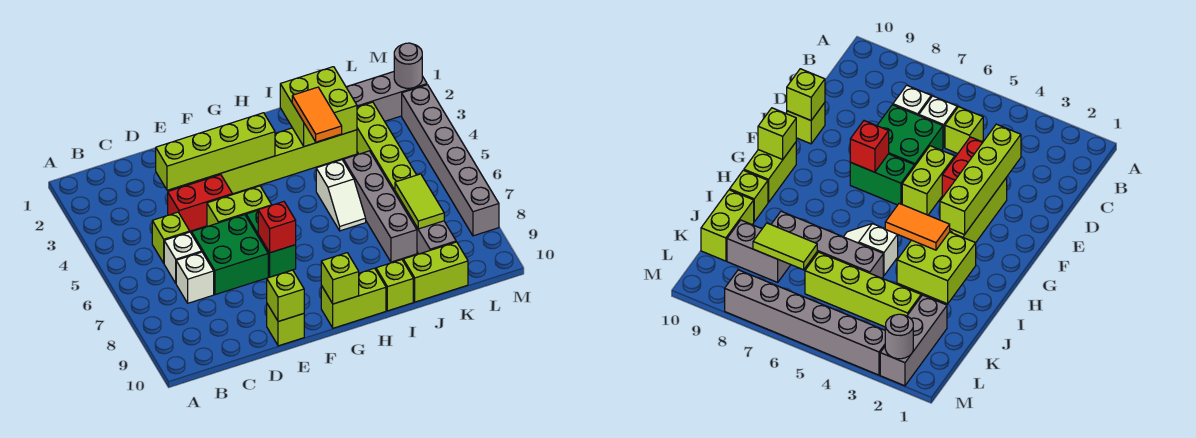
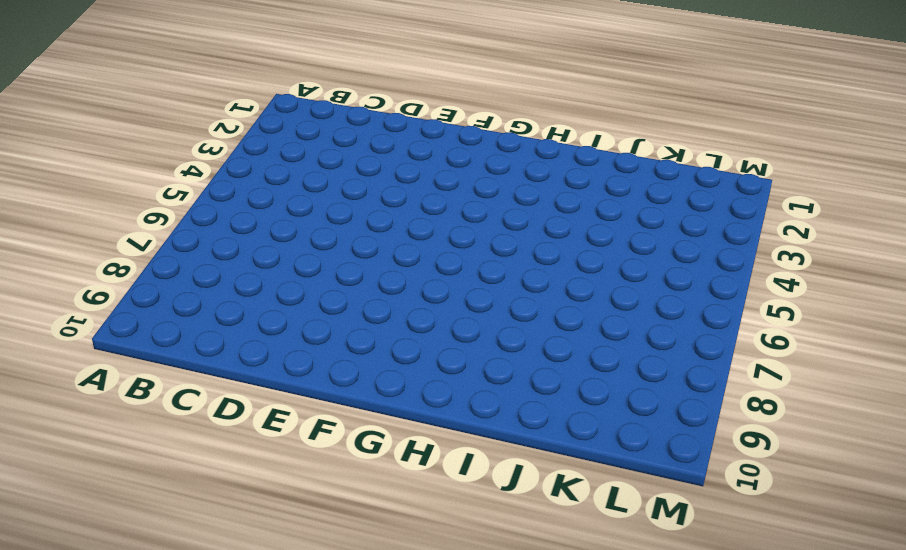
none -> lime brick C5 level 1
none -> white brick C6 level 1
none -> white brick C7 level 1

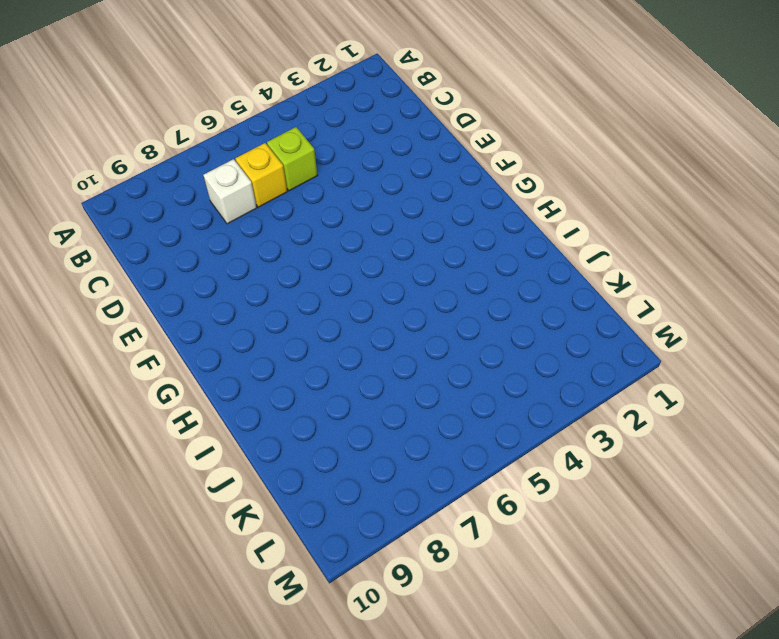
yellow brick C6 level 1 -> white brick C6 level 1
none -> red brick D4:E4 level 1
none -> green brick D6:E7 level 1
none -> lime brick E3:J3 level 1

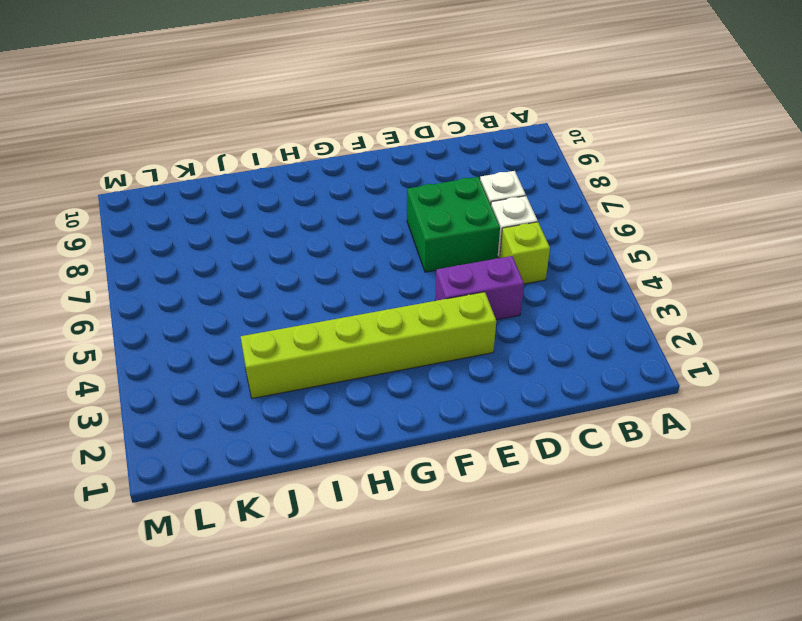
purple brick D4:E4 level 1 -> red brick D4:E4 level 1
none -> lime brick E5:F5 level 1
none -> lime brick E10 level 1
none -> green brick F6:F7 level 1

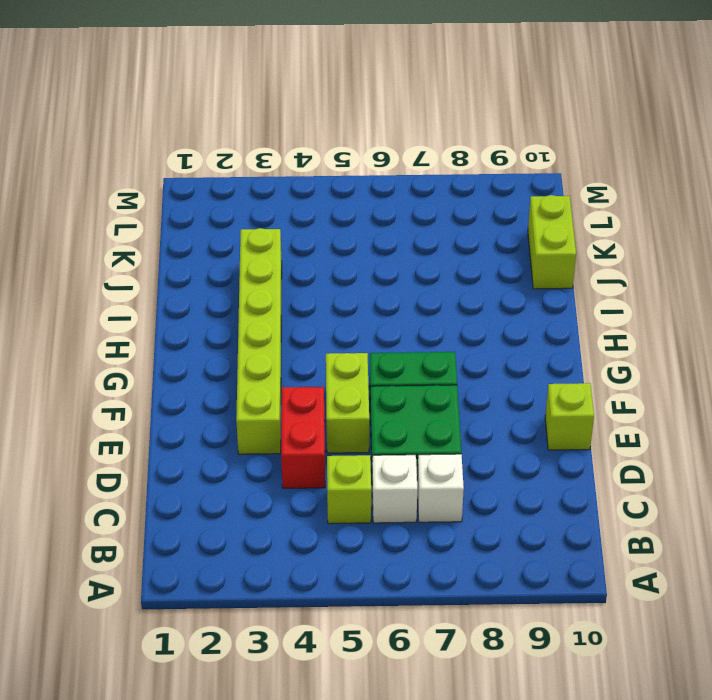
none -> lime brick G10:H10 level 1
none -> white slope I5:I6 level 1 top 5
none -> lime brick I10 level 1

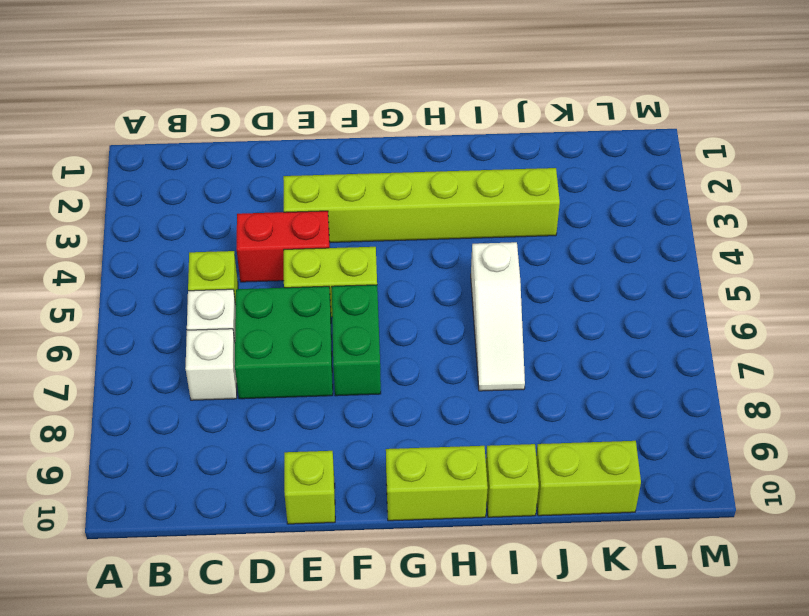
white slope I5:I7 level 1 top 5 -> white slope I5:I6 level 1 top 5
none -> grey brick J5:J8 level 1
none -> grey brick K2:M2 level 1
none -> lime brick K3:K6 level 1

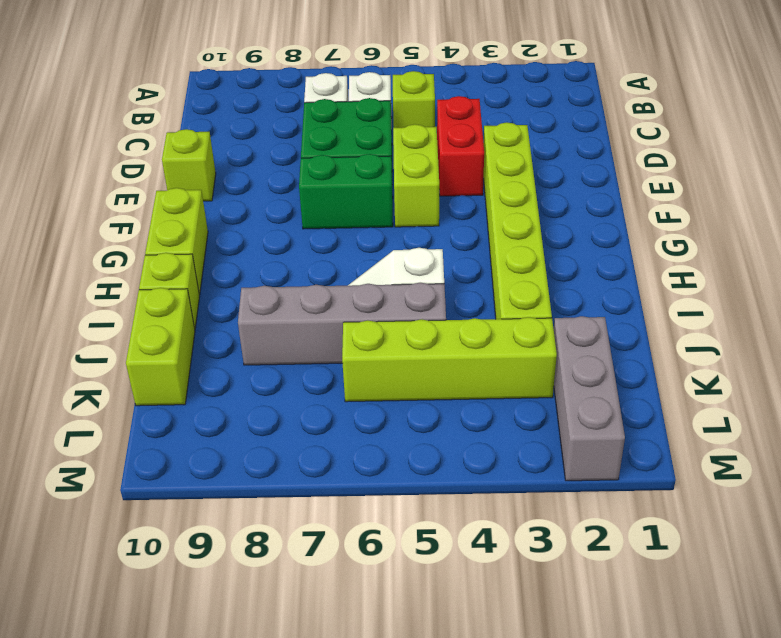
none -> grey brick K8:K9 level 1
none -> grey brick M3:M8 level 1
none -> lime brick D3:G3 level 2

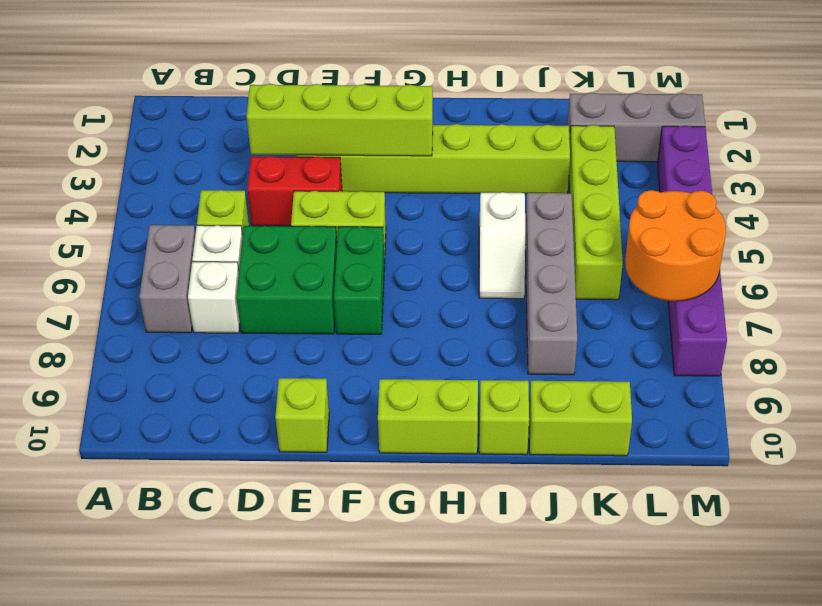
grey brick B6:B7 level 1 -> grey brick K8:K9 level 1
orange round brick L6:M7 level 2 -> none
purple brick M3:M8 level 1 -> grey brick M3:M8 level 1
none -> lime brick E10 level 2
none -> red brick F7 level 2
none -> lime brick G10 level 2

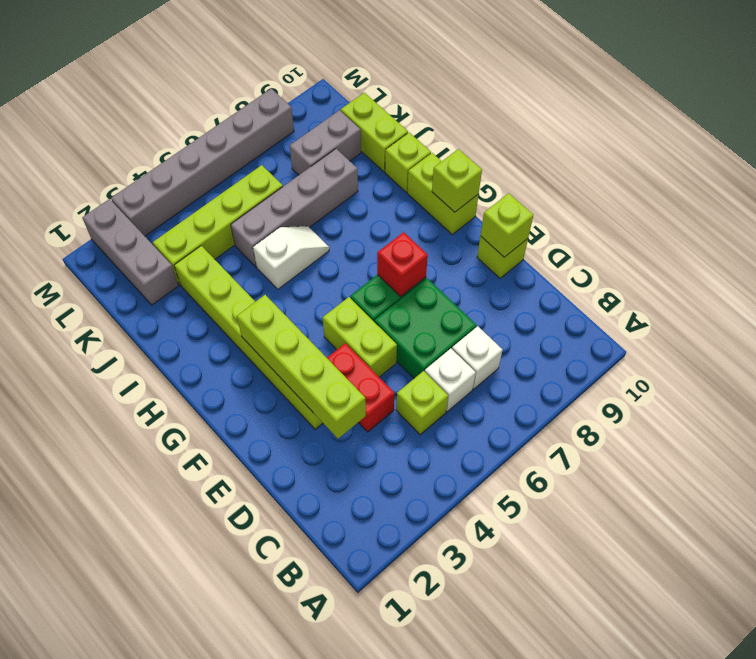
none -> lime brick I2:J3 level 2
none -> lime tile K7:K8 level 2
none -> grey round brick M2 level 2

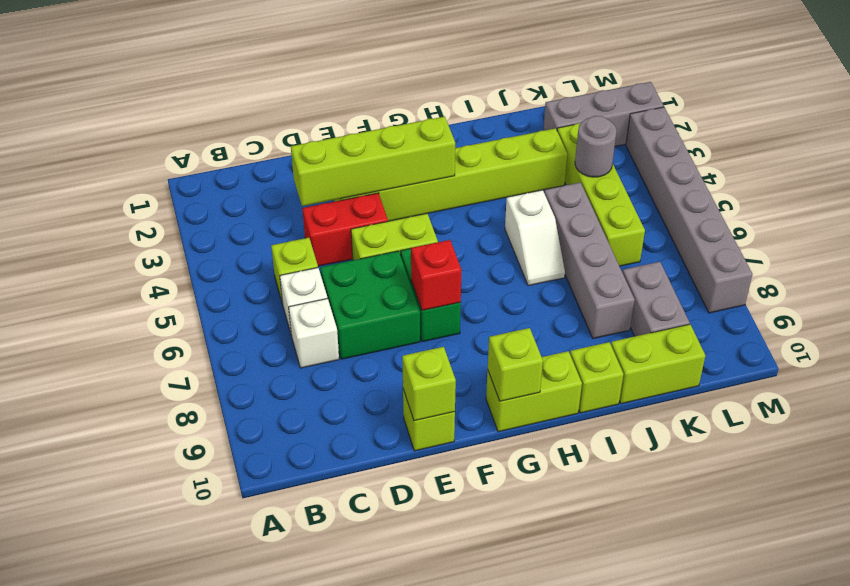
grey round brick K4 level 2 -> grey round brick M2 level 2
none -> lime brick I2:J3 level 2
none -> lime tile K7:K8 level 2
none -> orange tile I3:I4 level 3

